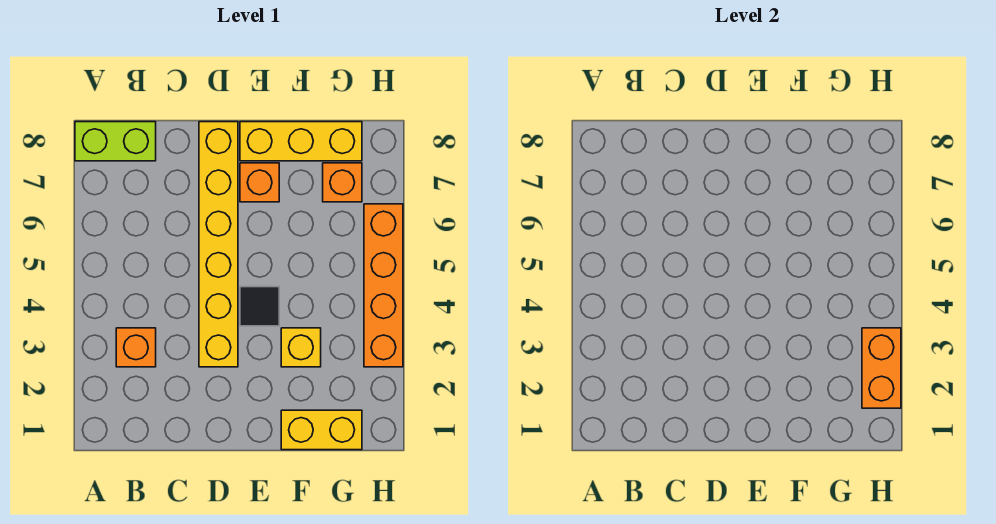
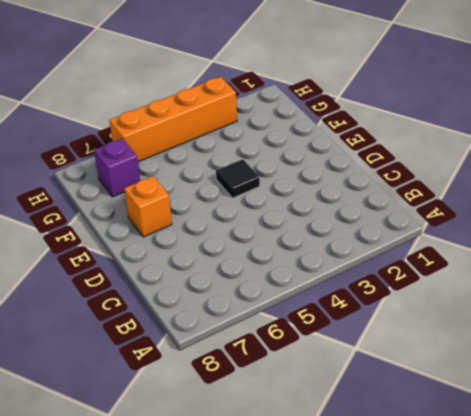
purple brick G7 level 1 -> orange brick G7 level 1
none -> lime brick A8:B8 level 1
none -> orange brick B3 level 1

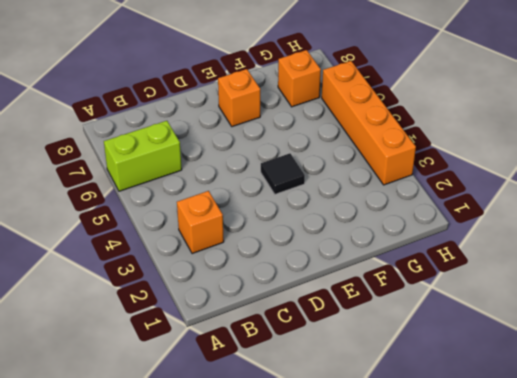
lime brick A6:B6 level 1 -> lime brick A8:B8 level 1
none -> yellow brick D3:D8 level 1
none -> yellow brick E8:G8 level 1

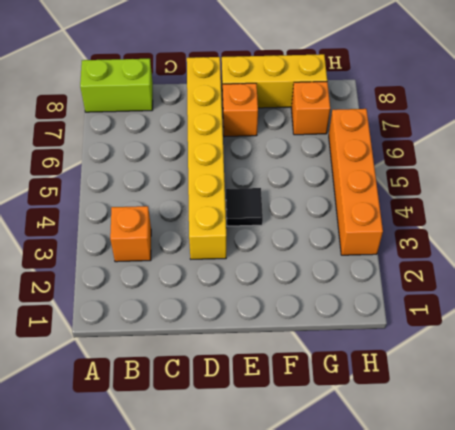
none -> yellow brick F1:G1 level 1
none -> yellow brick F3 level 1

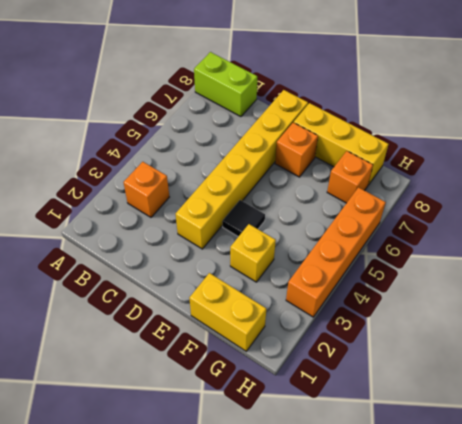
none -> orange brick H2:H3 level 2

